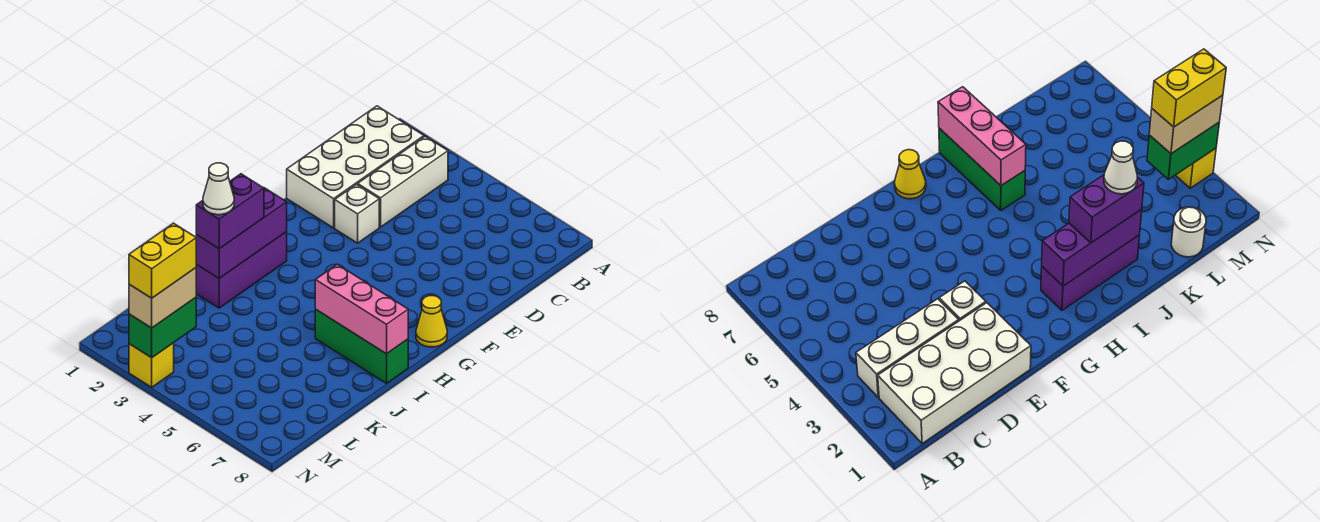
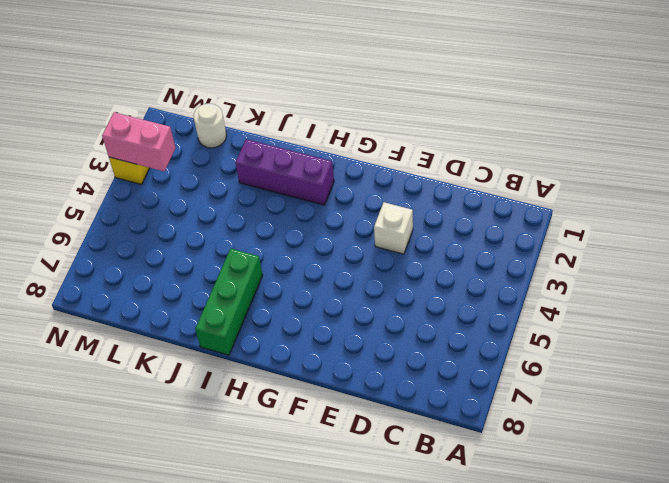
pink brick M3:N3 level 2 -> green brick M3:N3 level 2
none -> white brick B1:E2 level 1
none -> white brick B3:D3 level 1
none -> yellow cone G8 level 1

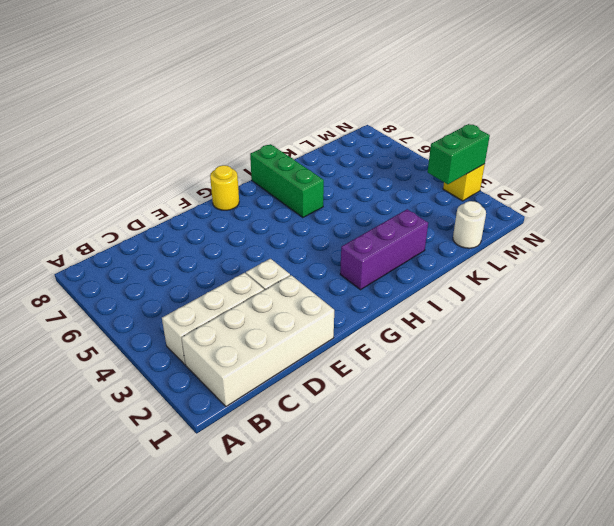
yellow round brick G8 level 1 -> yellow cone G8 level 1
none -> purple brick H2:J2 level 2
none -> pink brick I6:I8 level 2
none -> purple brick I2:J2 level 3

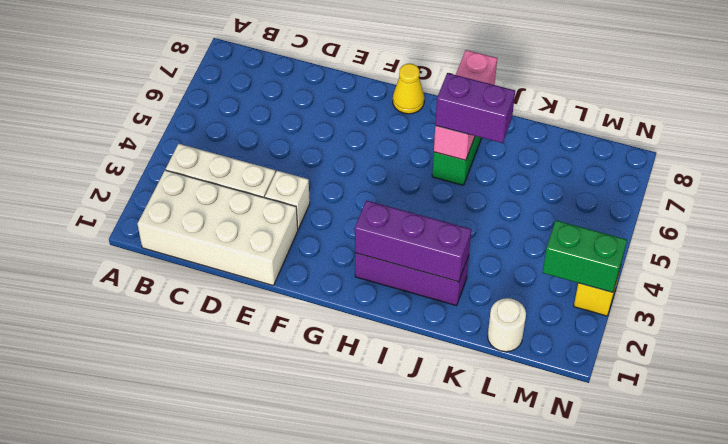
purple brick I6:J6 level 3 -> purple brick I2:J2 level 3
none -> tan brick M3:N3 level 3
none -> white cone J2 level 4
none -> yellow brick M3:N3 level 4

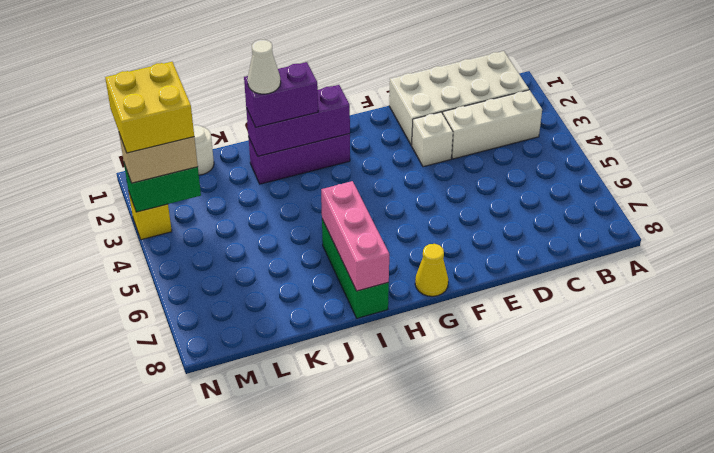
yellow brick M2:N3 level 4 -> yellow brick M3:N3 level 4

